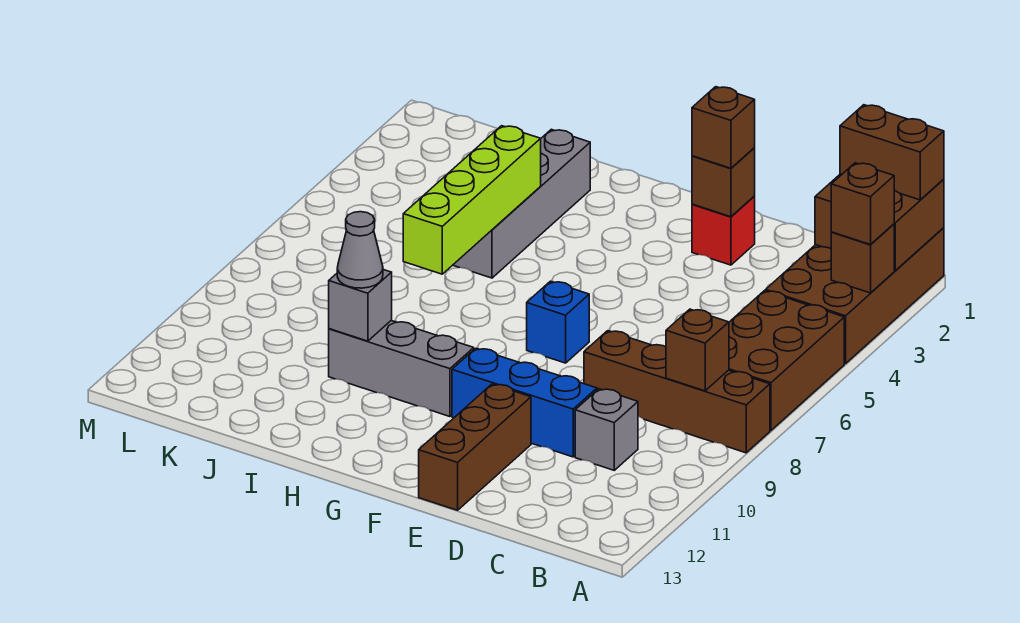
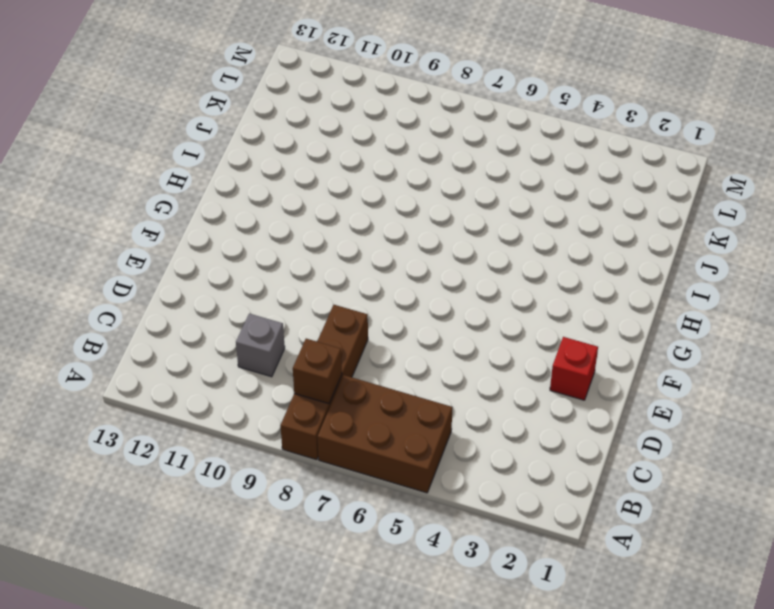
none -> brown brick A1:B4 level 1
none -> blue brick D10:F10 level 1
none -> brown brick E11:E13 level 1

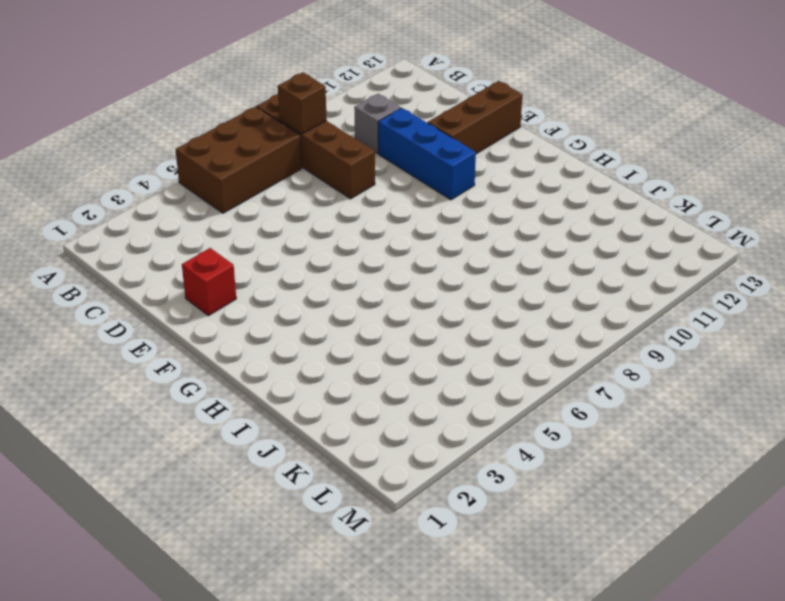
none -> brown brick A1:B4 level 1
none -> blue brick F7 level 1
none -> grey brick G10:I10 level 1

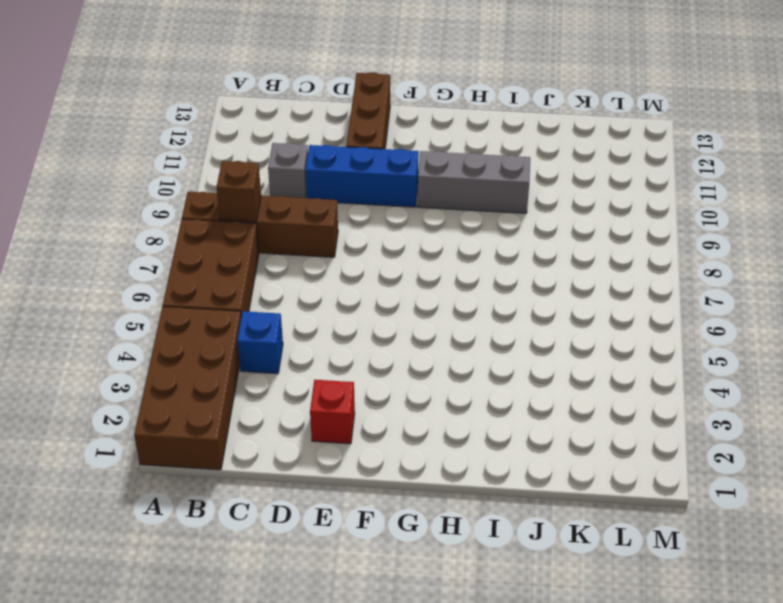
blue brick C4 level 1 -> blue brick F7 level 1
none -> grey brick I2:I5 level 1
none -> brown brick A1:B2 level 2
none -> brown brick A3 level 2

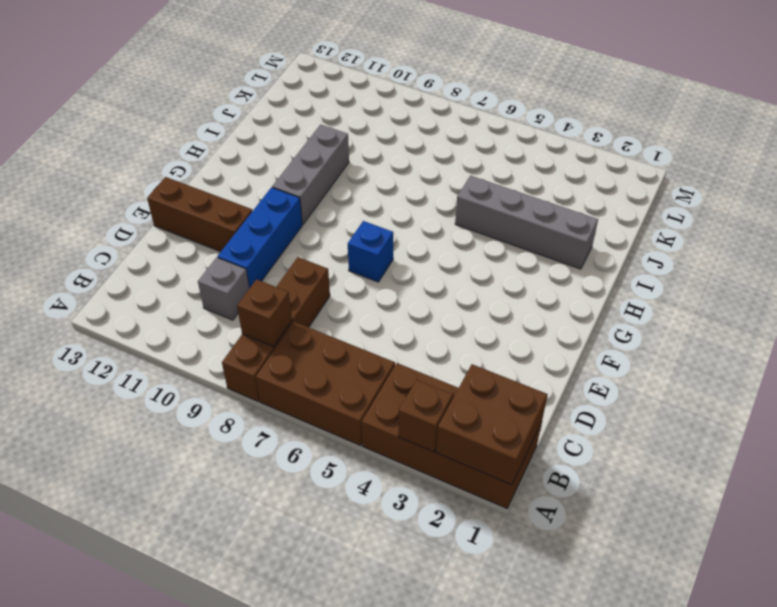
none -> red brick E2 level 1
none -> brown brick E2 level 2
none -> lime brick I4:I7 level 2

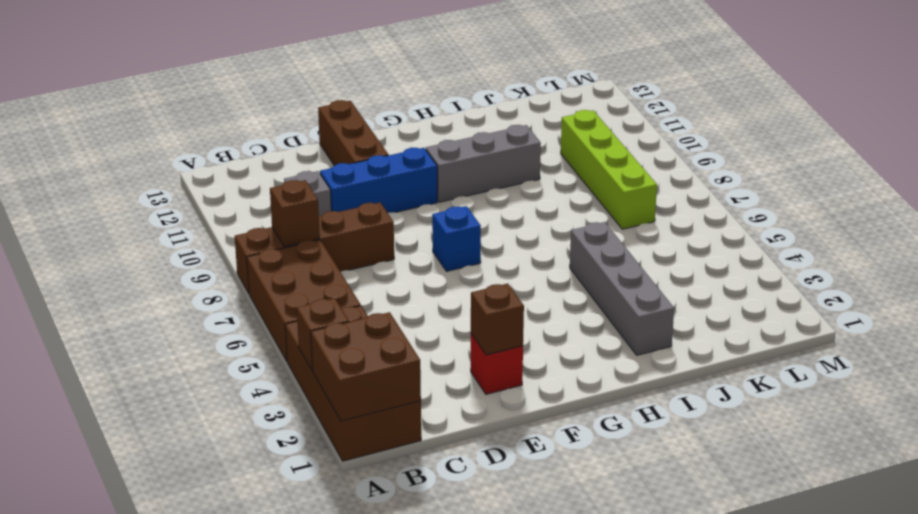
lime brick K7:K10 level 1 -> lime brick I4:I7 level 2
none -> grey brick I10 level 2
none -> brown brick A1:B1 level 3
none -> brown brick A3 level 3

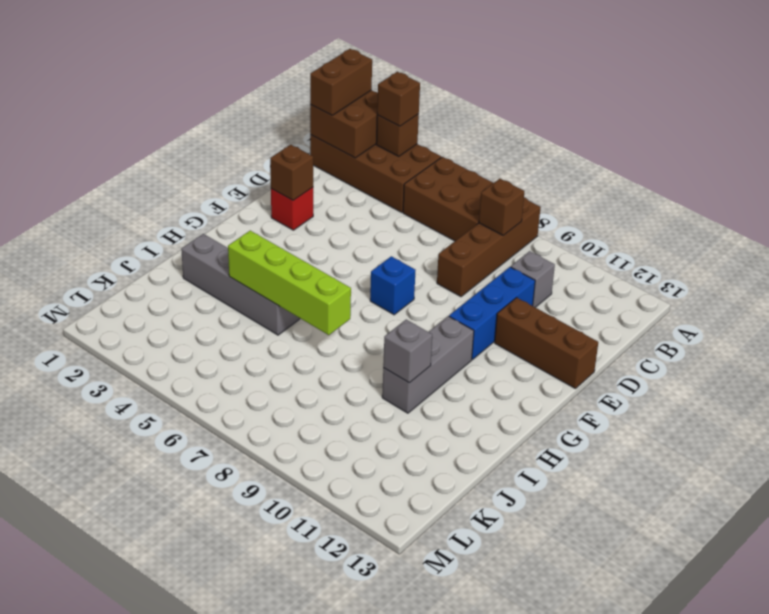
none -> brown brick E2 level 3
none -> grey cone I10 level 3

